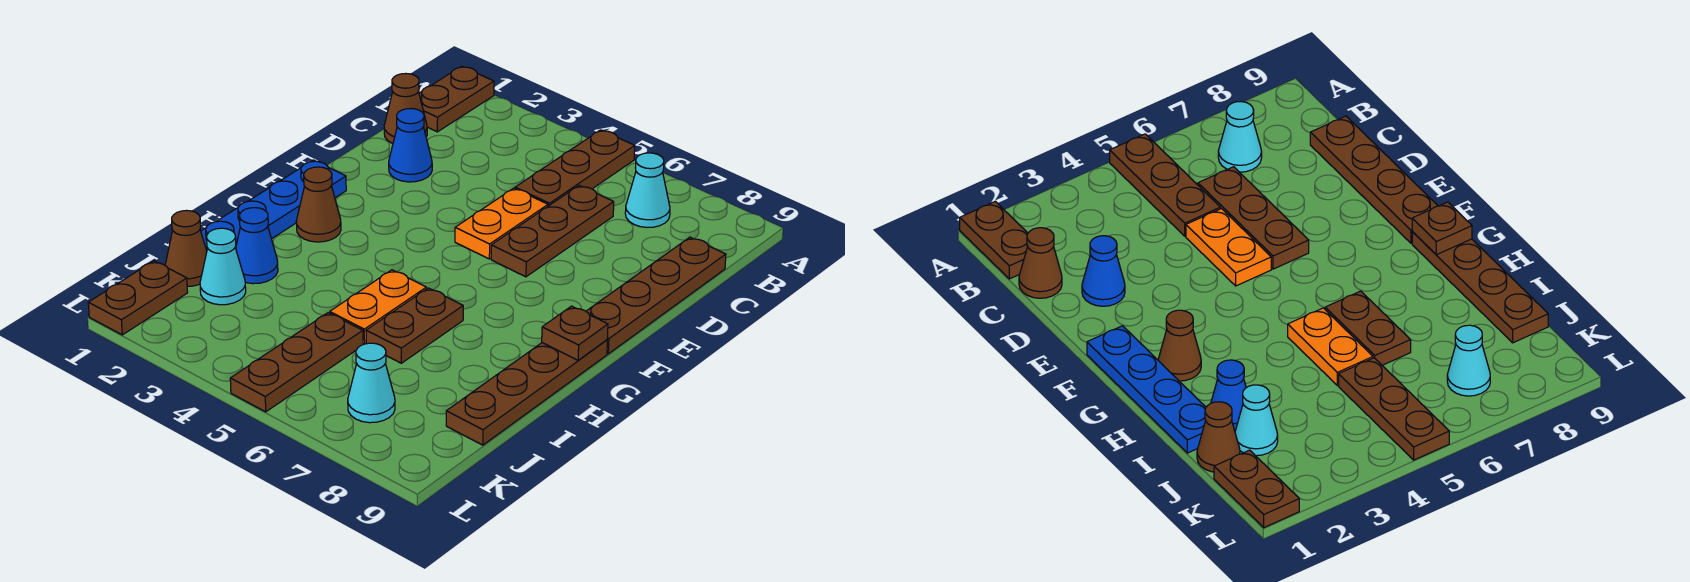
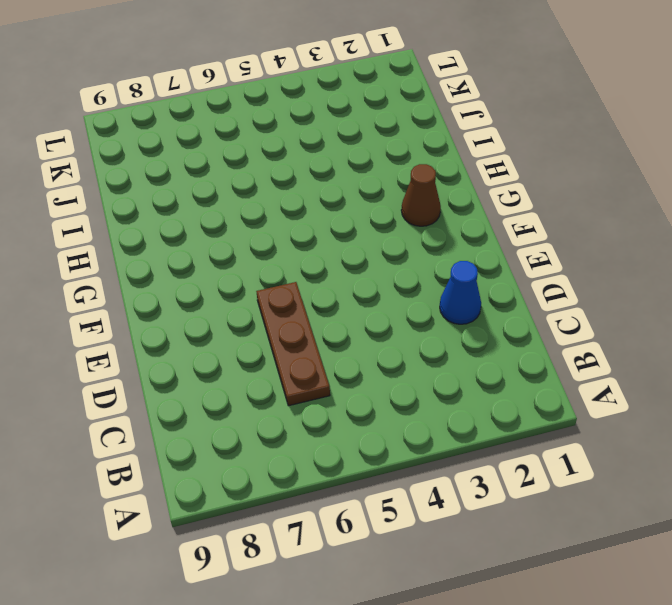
none -> brown plate A1:B1 level 1
none -> brown plate A5:C5 level 1
none -> cyan cone B7 level 1

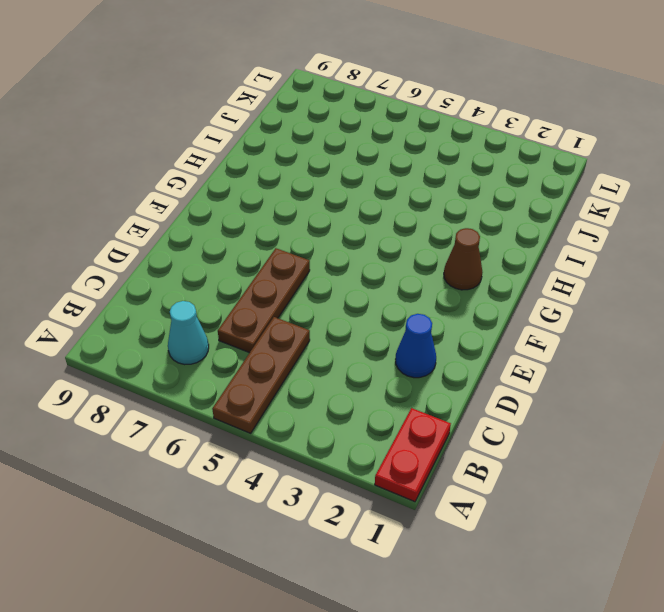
red plate A1:B1 level 1 -> brown plate A1:B1 level 1
none -> brown cone C1 level 1
none -> brown plate C9:F9 level 1
none -> orange plate D5:E5 level 1

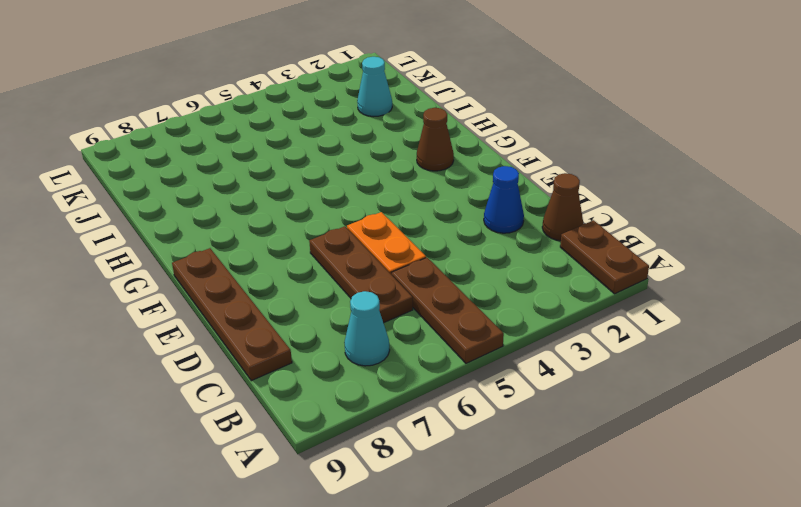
none -> blue plate F1:I1 level 1
none -> brown plate G9:J9 level 1
none -> orange plate H5:I5 level 1

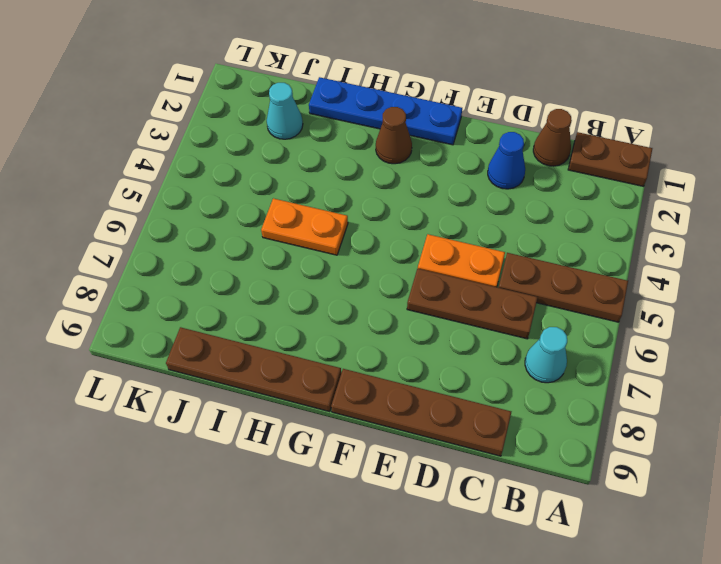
none -> brown plate H6:I6 level 1
none -> blue cone I2 level 1
none -> brown cone J1 level 1

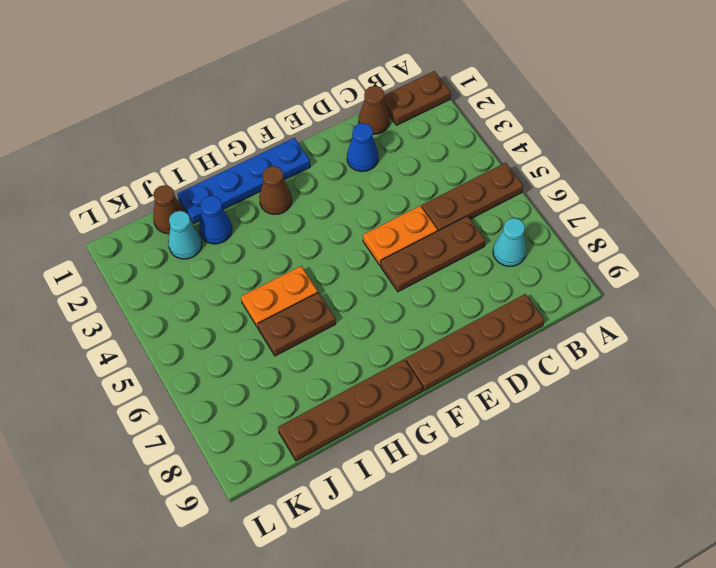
none -> brown plate J5:L5 level 1
none -> brown plate K1:L1 level 1
none -> cyan cone K7 level 1

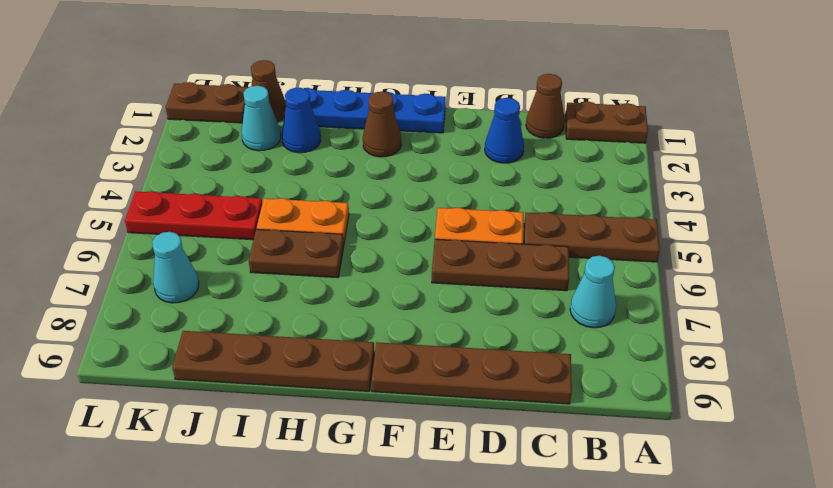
red plate J5:L5 level 1 -> brown plate J5:L5 level 1
none -> brown plate G9 level 2

